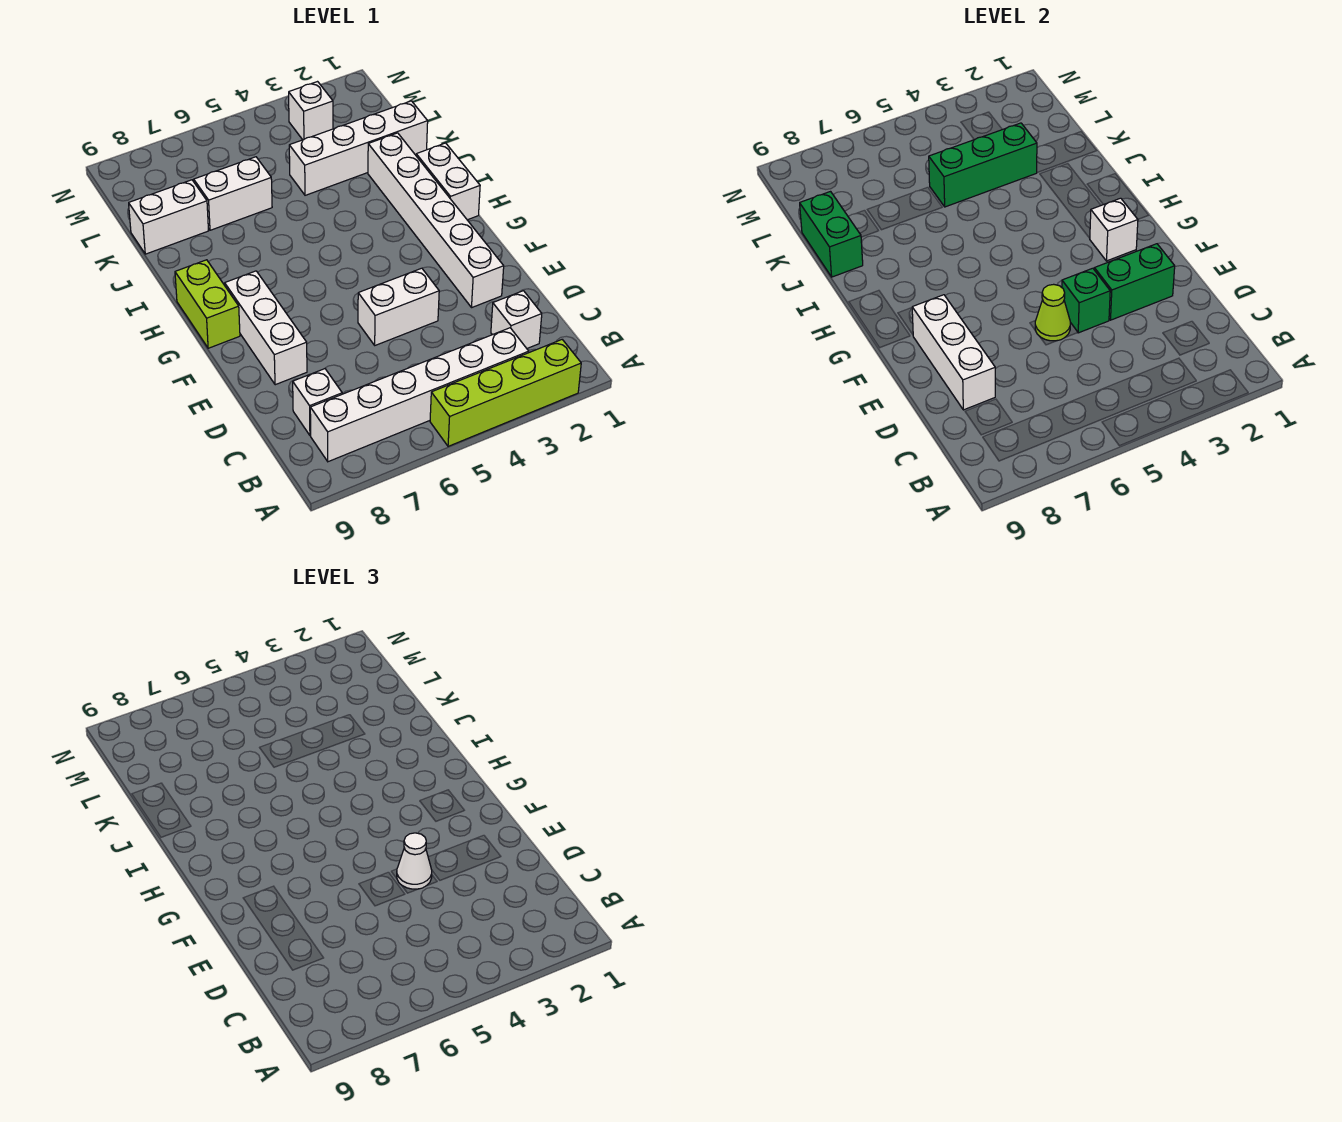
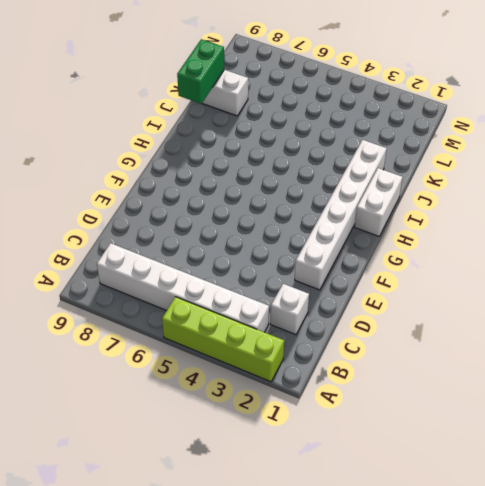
none -> white brick C8 level 1
none -> white brick E4:E5 level 1
none -> white brick E8:G8 level 1

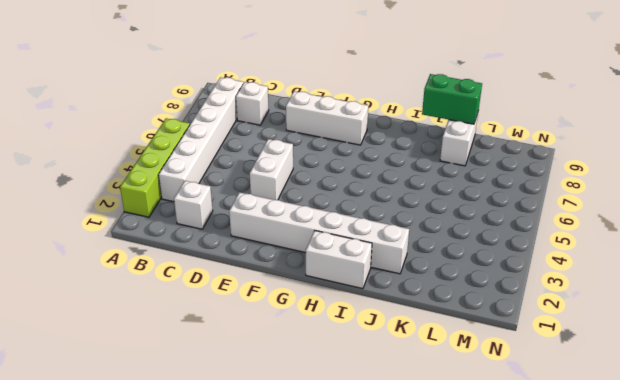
none -> lime brick G9:H9 level 1
none -> white brick K1:K4 level 1
none -> white brick K6:K7 level 1

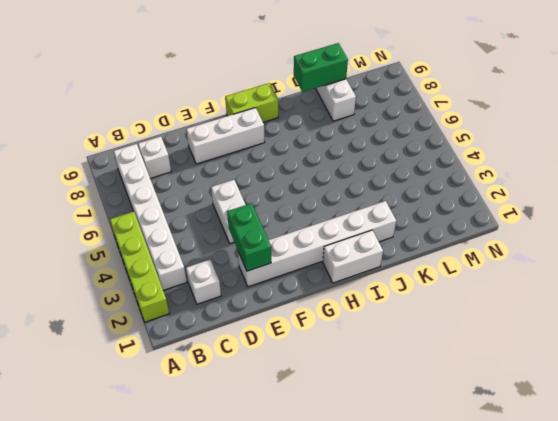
none -> white brick K1:K4 level 1
none -> white brick K6:K7 level 1
none -> white brick M3 level 1

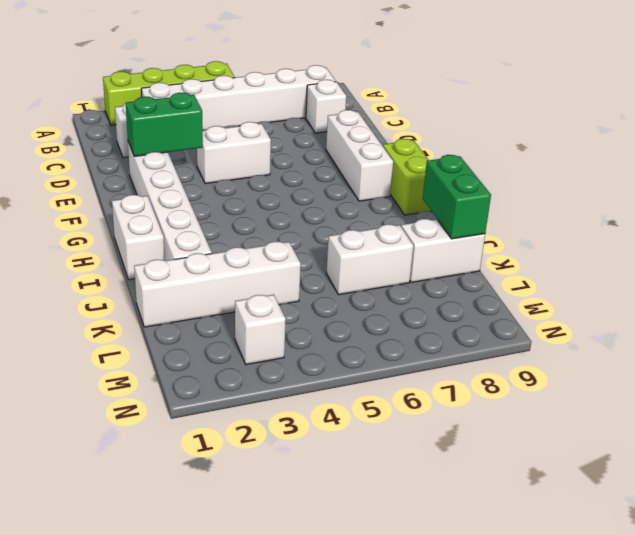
none -> white brick D8:F8 level 2
none -> green brick E4 level 2
none -> lime cone E5 level 2

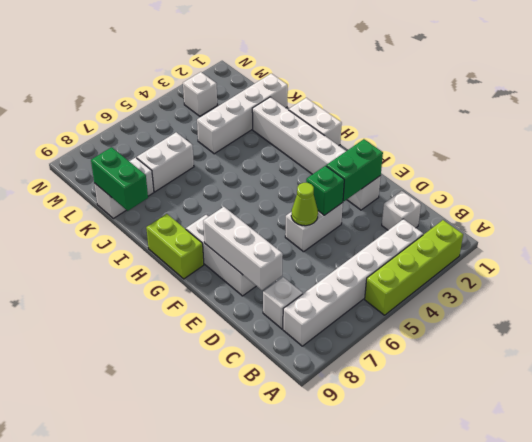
none -> white brick G2 level 2
none -> green brick K3:K5 level 2
none -> white cone E4 level 3

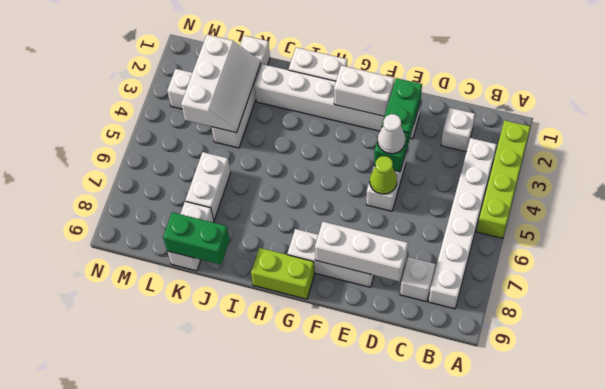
white brick F2:G2 level 2 -> white brick G2 level 2
white slope K2:L4 level 2 top L -> green brick K3:K5 level 2

